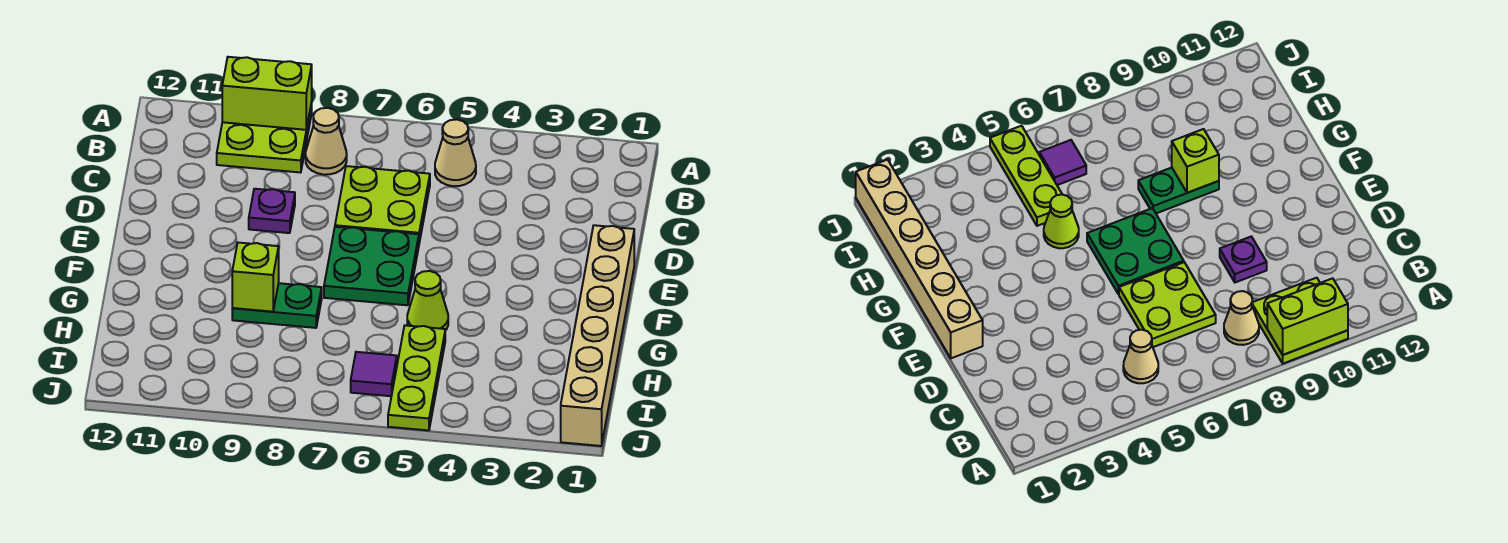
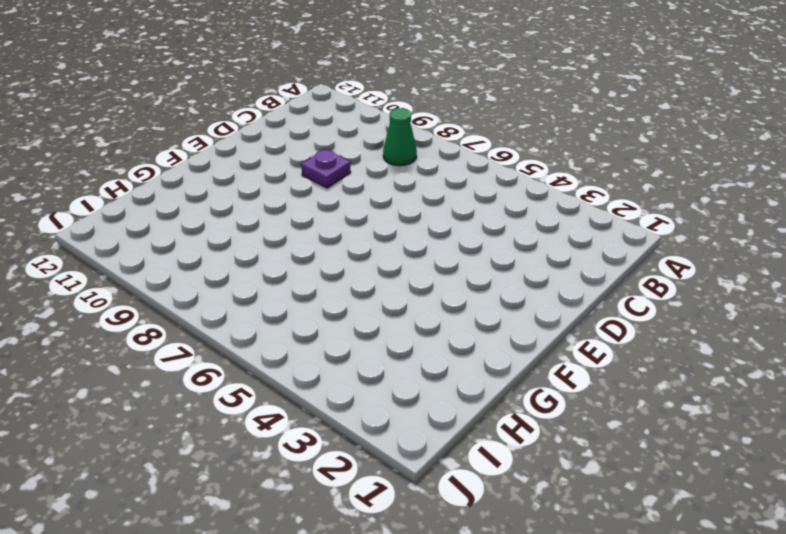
green cone B8 level 1 -> tan cone B8 level 1
none -> lime plate A9:B10 level 1
none -> tan cone B5 level 1
none -> lime plate C6:D7 level 1

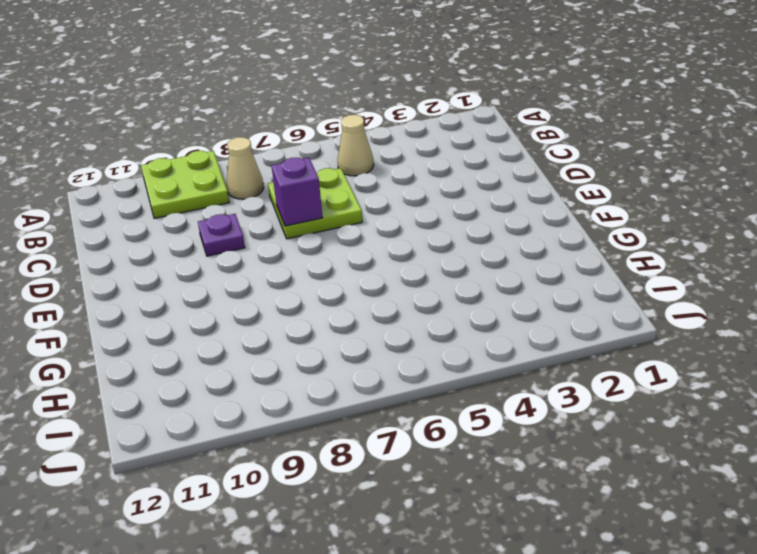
purple brick D7 level 2 -> none
none -> tan brick E1:J1 level 1
none -> green plate E6:F7 level 1
none -> lime cone G5 level 1

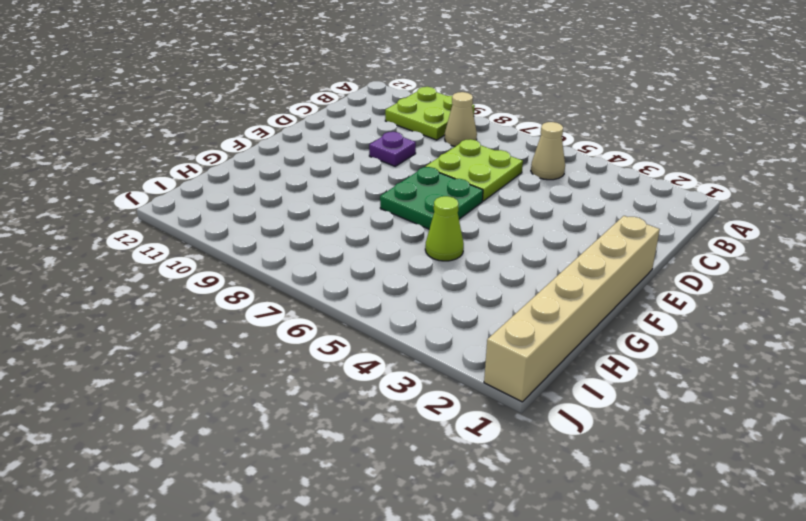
none -> green plate G8:G9 level 1
none -> lime plate H5:J5 level 1
none -> purple tile I6 level 1

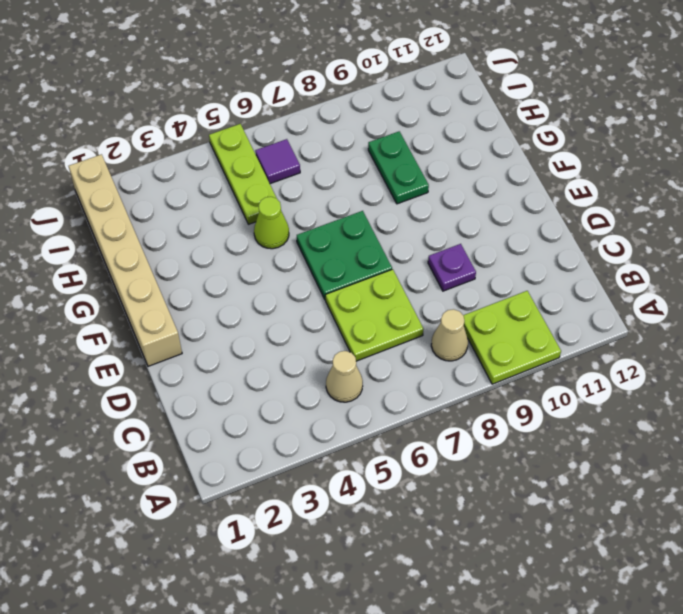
green plate G9:H9 level 1 -> green plate G8:G9 level 1
none -> lime brick A9:A10 level 2
none -> lime brick G9 level 2

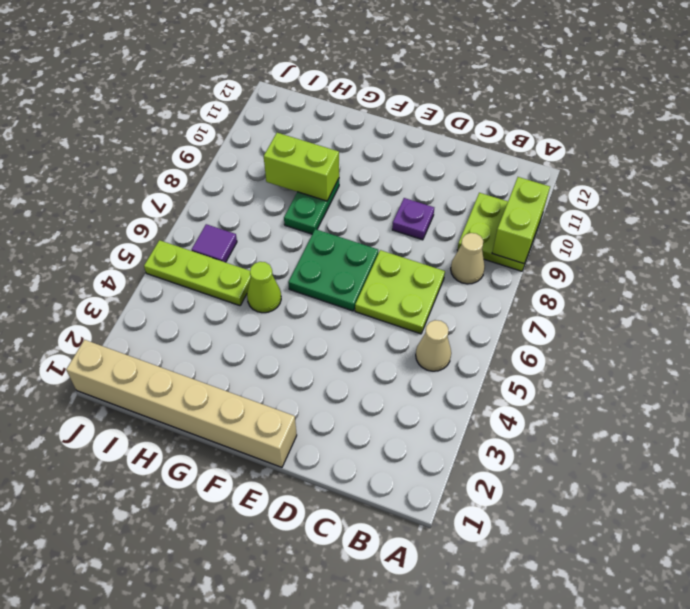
lime brick G9:H9 level 2 -> lime brick G9 level 2

